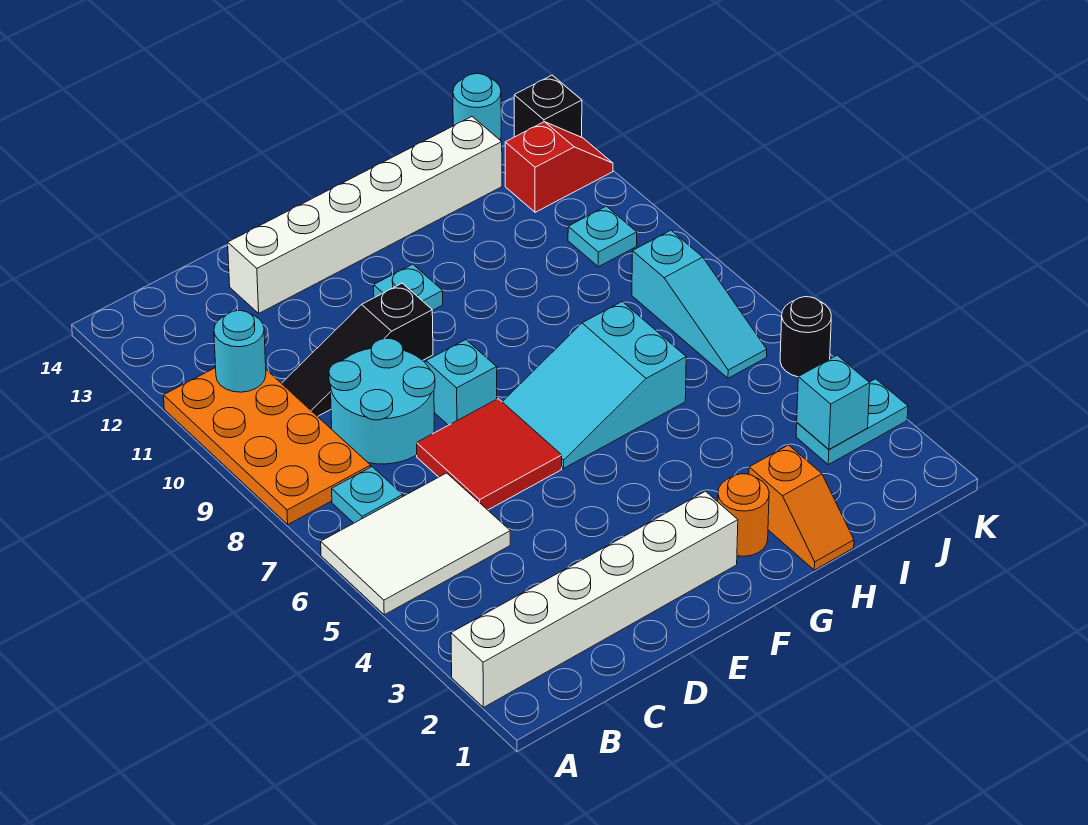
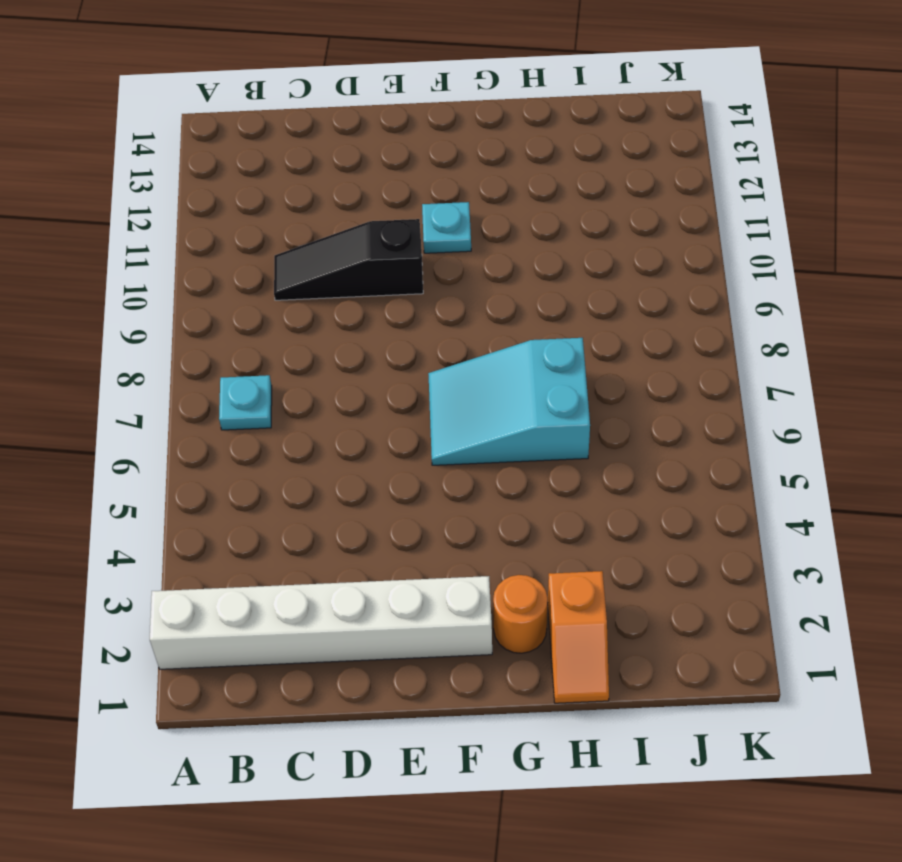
none -> white tile A5:C6 level 1
none -> orange plate A8:B11 level 1
none -> cyan round brick C8:D9 level 1

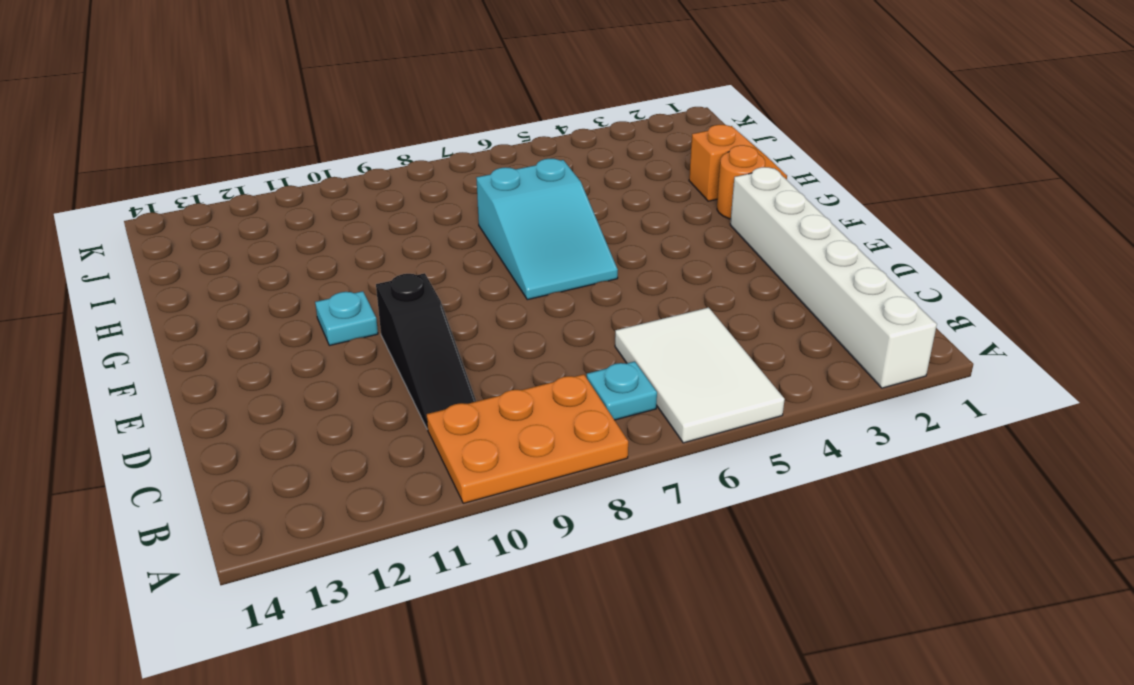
orange plate A8:B10 level 1 -> orange plate A8:B11 level 1
none -> cyan round brick C8:D9 level 1
none -> red tile D6:E7 level 1
none -> white brick D13:I13 level 1

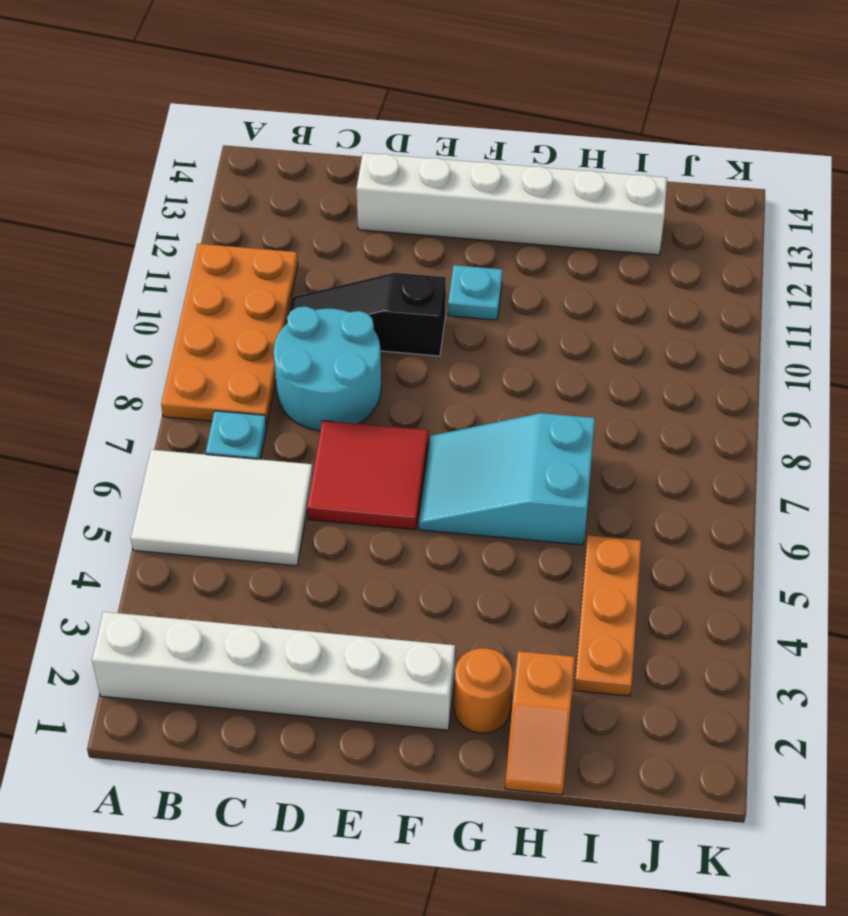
orange plate I3:I5 level 1 -> none
none -> cyan brick E8 level 1
none -> cyan plate J3:K3 level 1
none -> cyan slope J6:J8 level 1 top 8

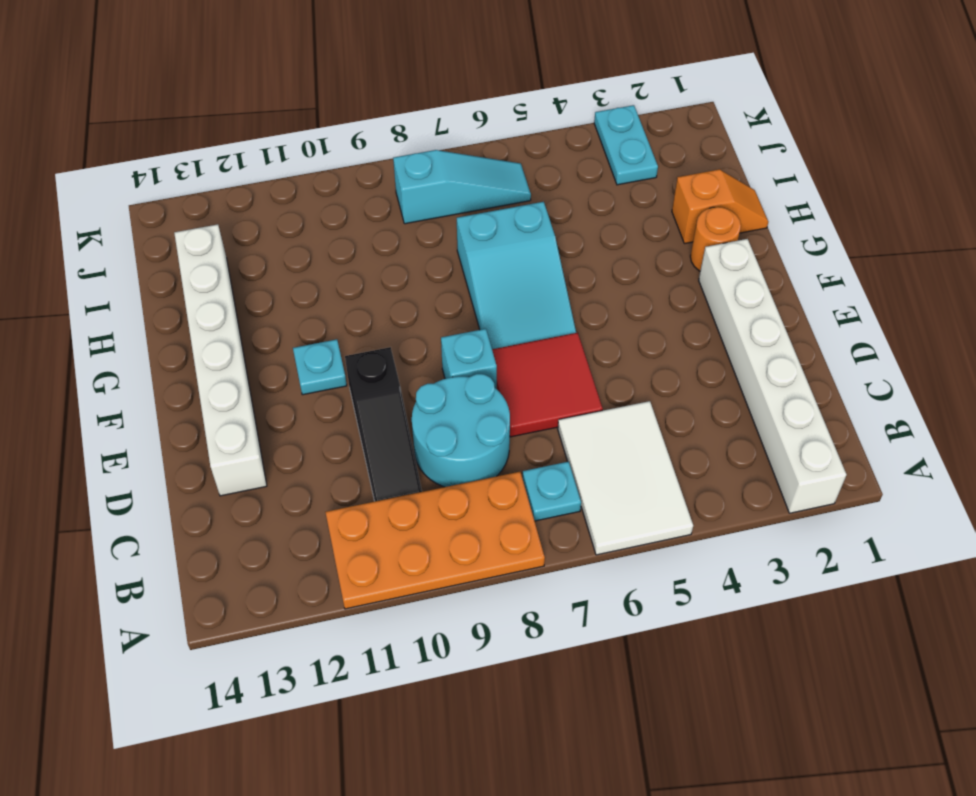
none -> cyan plate J10 level 1
none -> red slope J12:K12 level 1 top J
none -> cyan round brick J14 level 1

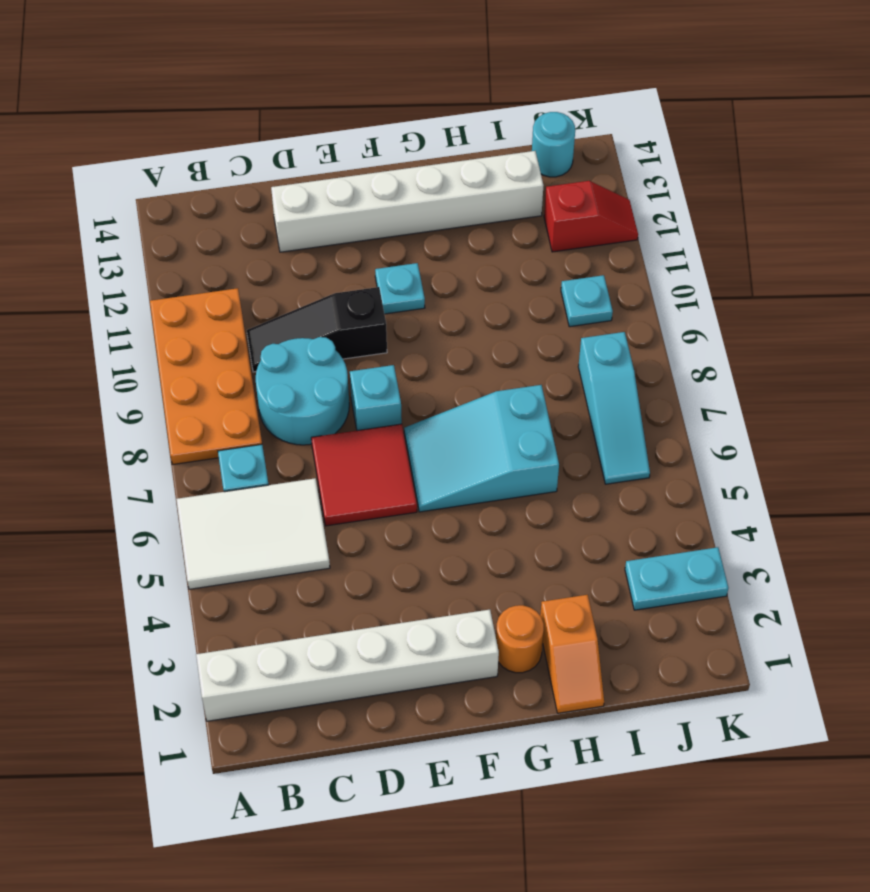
none -> black round brick K5 level 1
none -> black brick K13 level 1
none -> cyan round brick B11 level 2

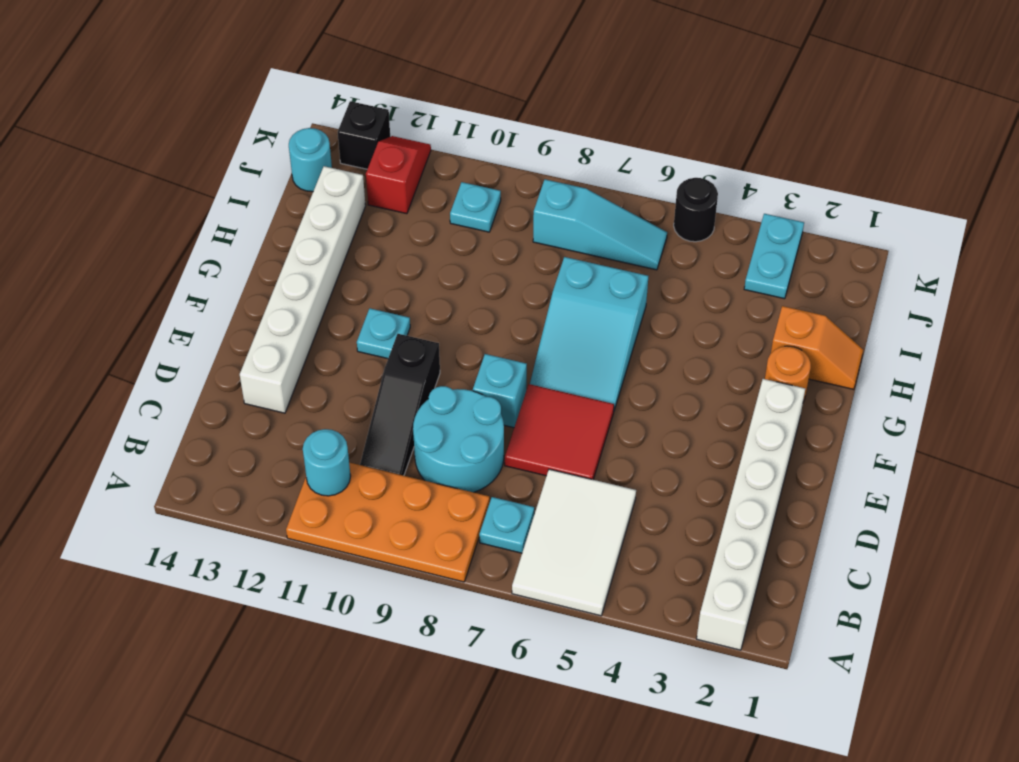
none -> cyan brick J3 level 2

